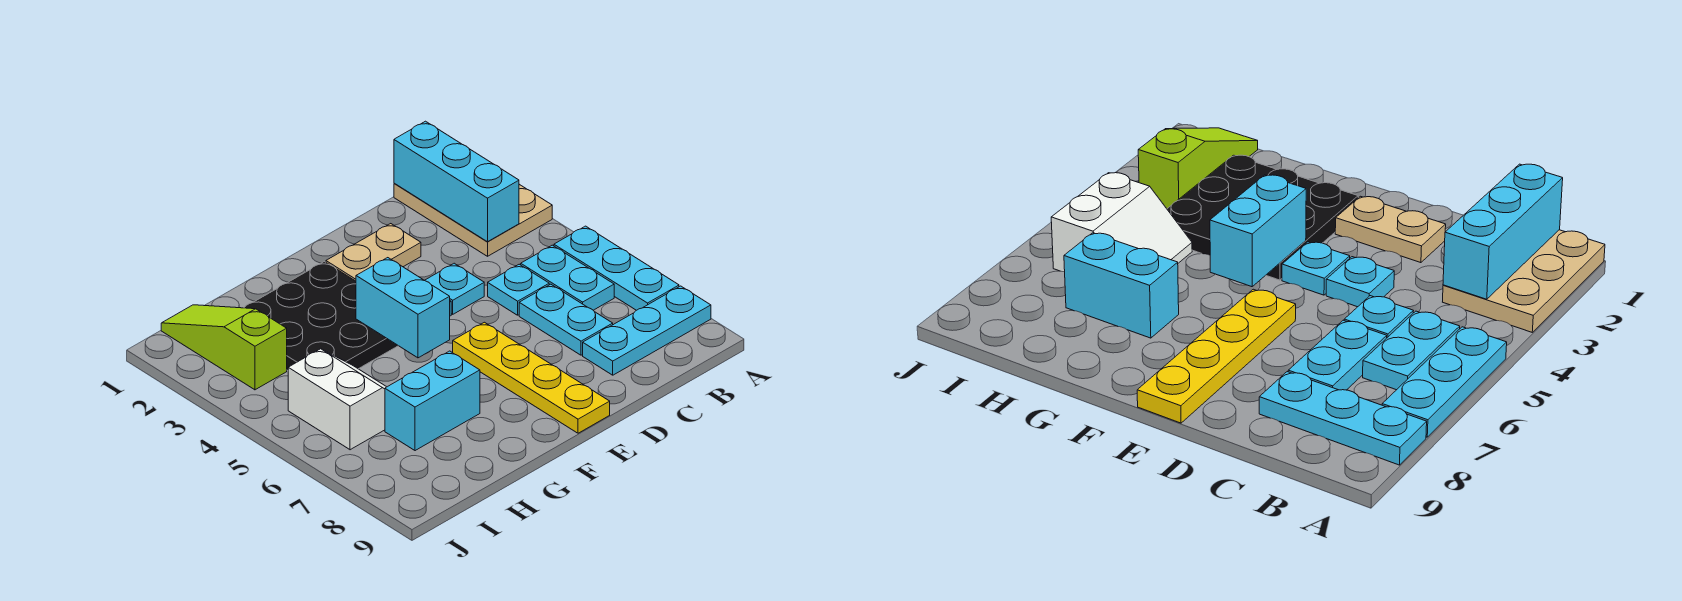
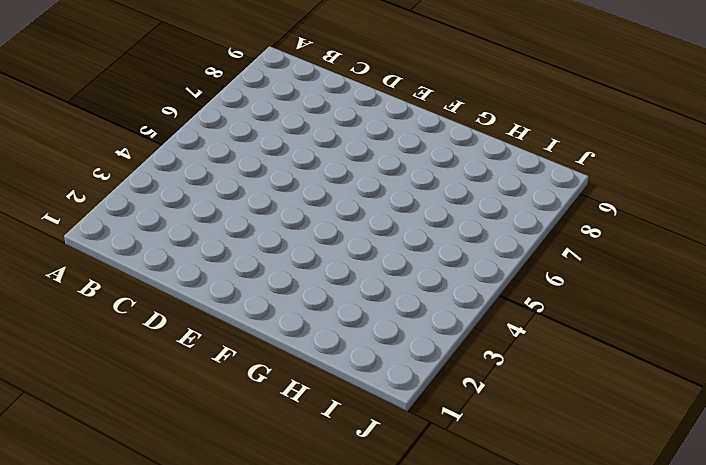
none -> tan plate A1:B3 level 1
none -> cyan plate A5:A7 level 1
none -> cyan plate A8:C8 level 1

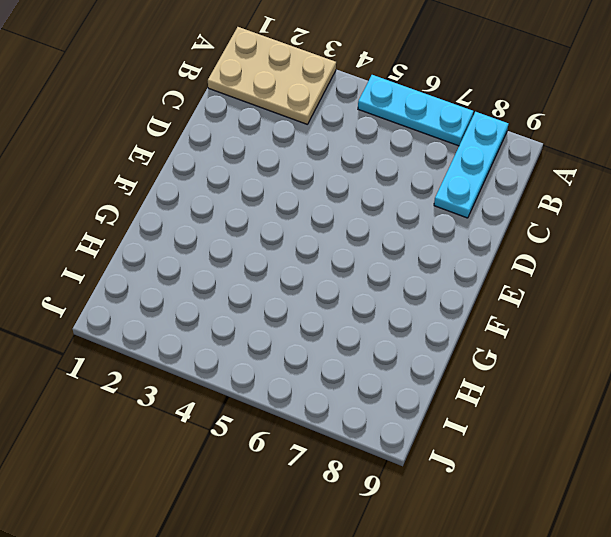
none -> cyan plate B5:B6 level 1
none -> cyan plate C5 level 1
none -> cyan plate C6:C7 level 1

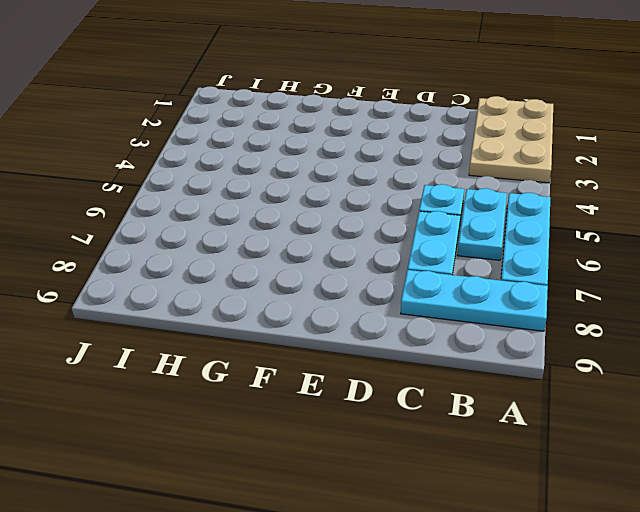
none -> tan plate D2:E2 level 1
none -> cyan plate D4 level 1
none -> cyan plate E4 level 1

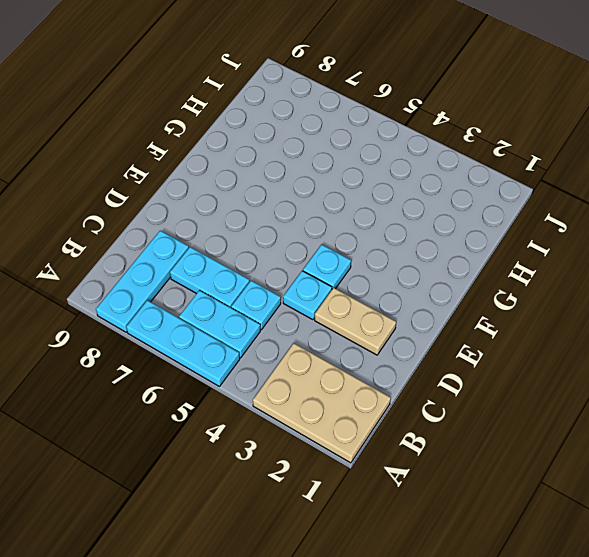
tan plate D2:D3 level 1 -> tan plate D2:E2 level 1
none -> yellow plate E6:E9 level 1
none -> black plate F2:H4 level 1
none -> cyan brick G7:H7 level 1

